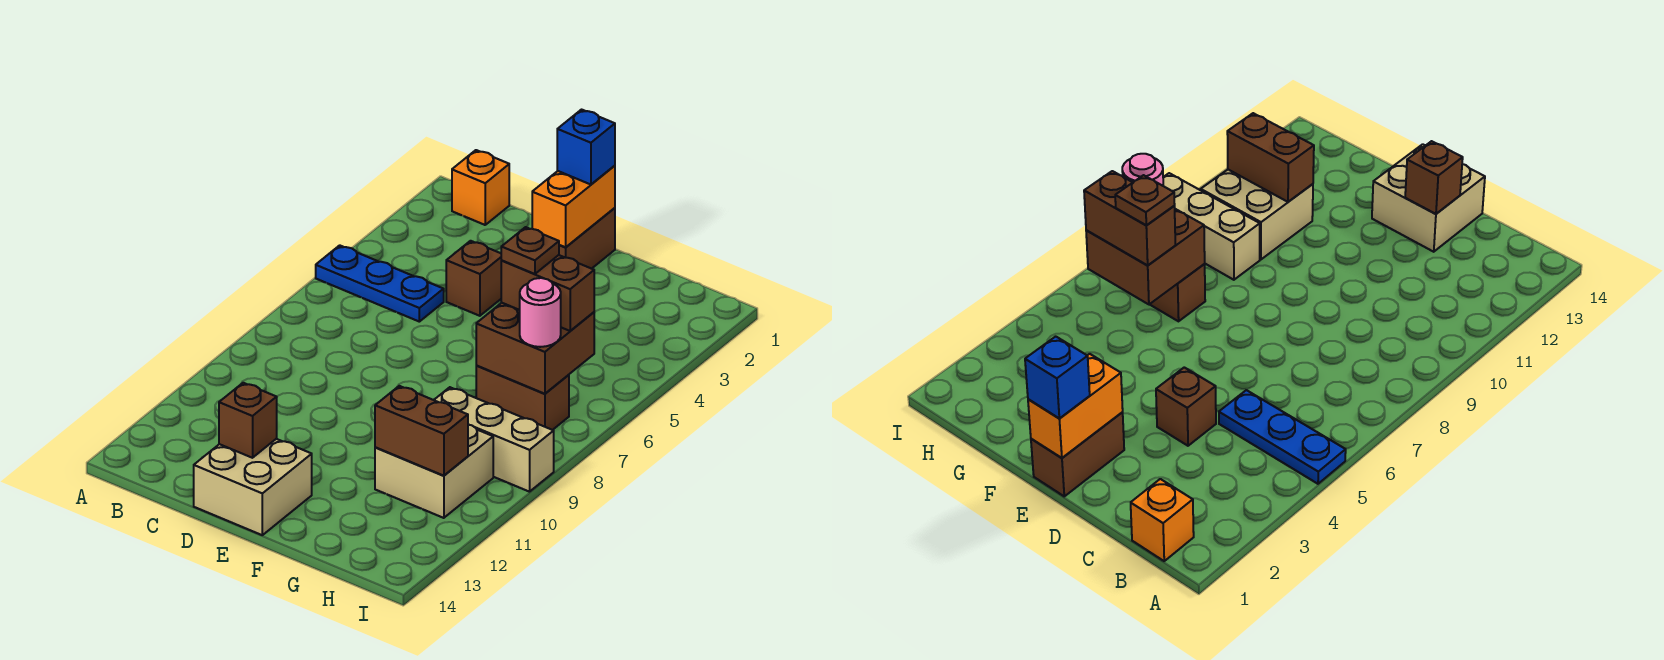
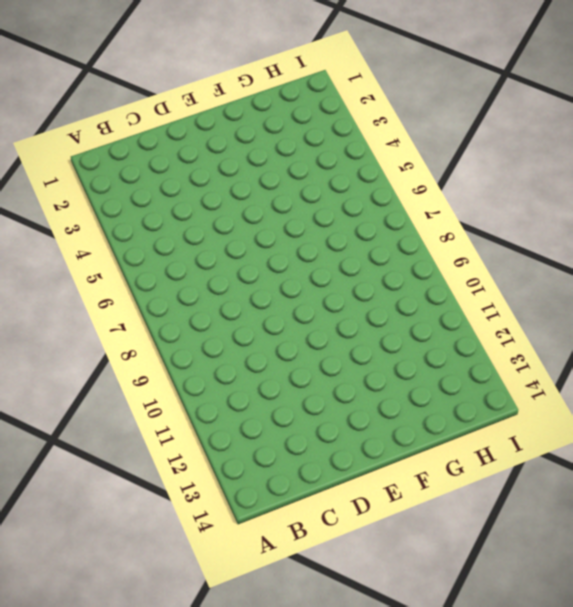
none -> blue plate A5:C5 level 1
none -> orange brick B1 level 1
none -> brown brick D4 level 1

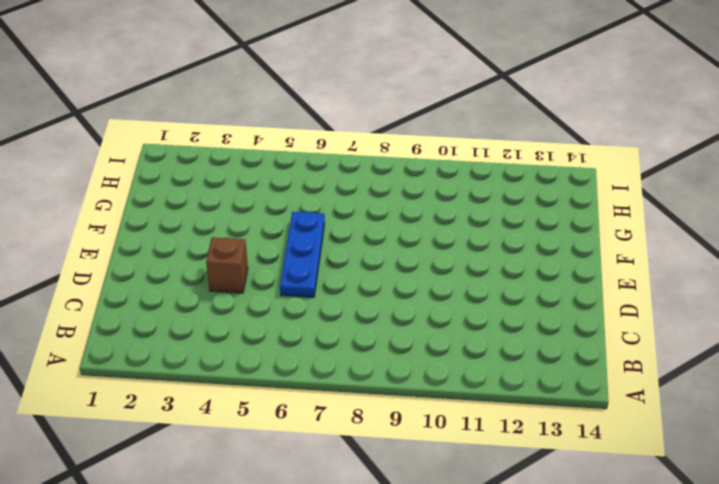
blue plate D6:F6 level 1 -> blue plate A5:C5 level 1
none -> orange brick B1 level 1
none -> tan brick D13:E14 level 1
none -> brown brick E1:E2 level 1

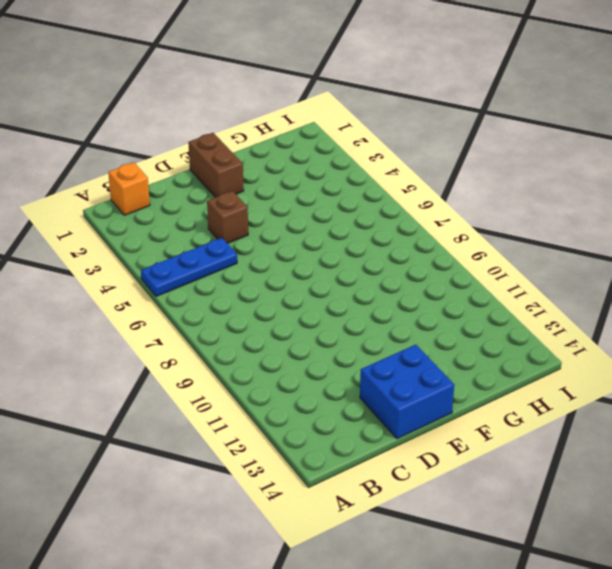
blue brick D13:E14 level 1 -> tan brick D13:E14 level 1
none -> brown brick G7:H7 level 1
none -> tan brick G9:I9 level 1
none -> tan brick G10:H11 level 1

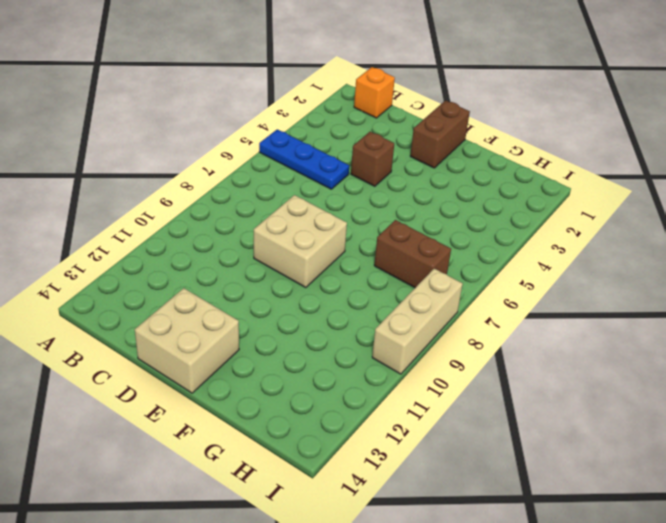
tan brick D8:E9 level 1 -> tan brick G10:H11 level 1
tan brick I8:I10 level 1 -> tan brick G9:I9 level 1
none -> brown brick D13 level 2
none -> orange brick E1:E2 level 2
none -> brown brick G6:H7 level 2

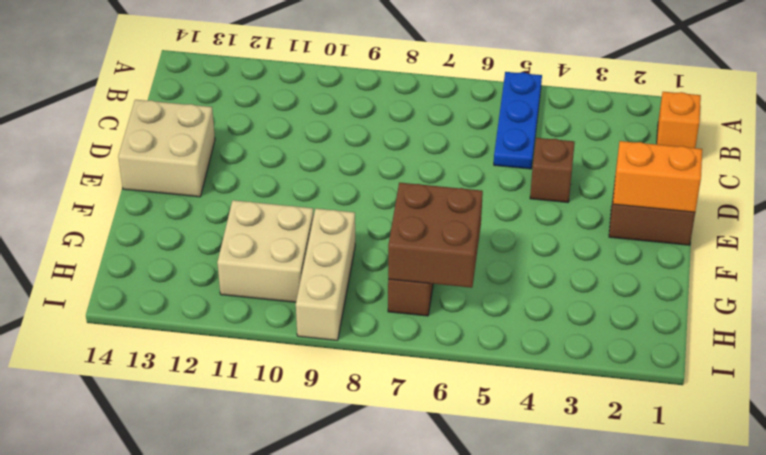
none -> brown brick D13 level 2
none -> brown brick G11:H11 level 2
none -> blue brick E1 level 3

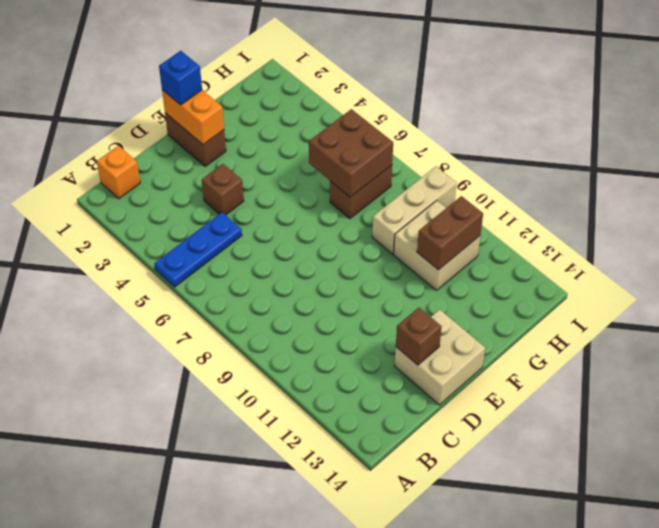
none -> brown brick G6:H6 level 3
none -> pink round brick H7 level 3
none -> brown plate G6 level 4

